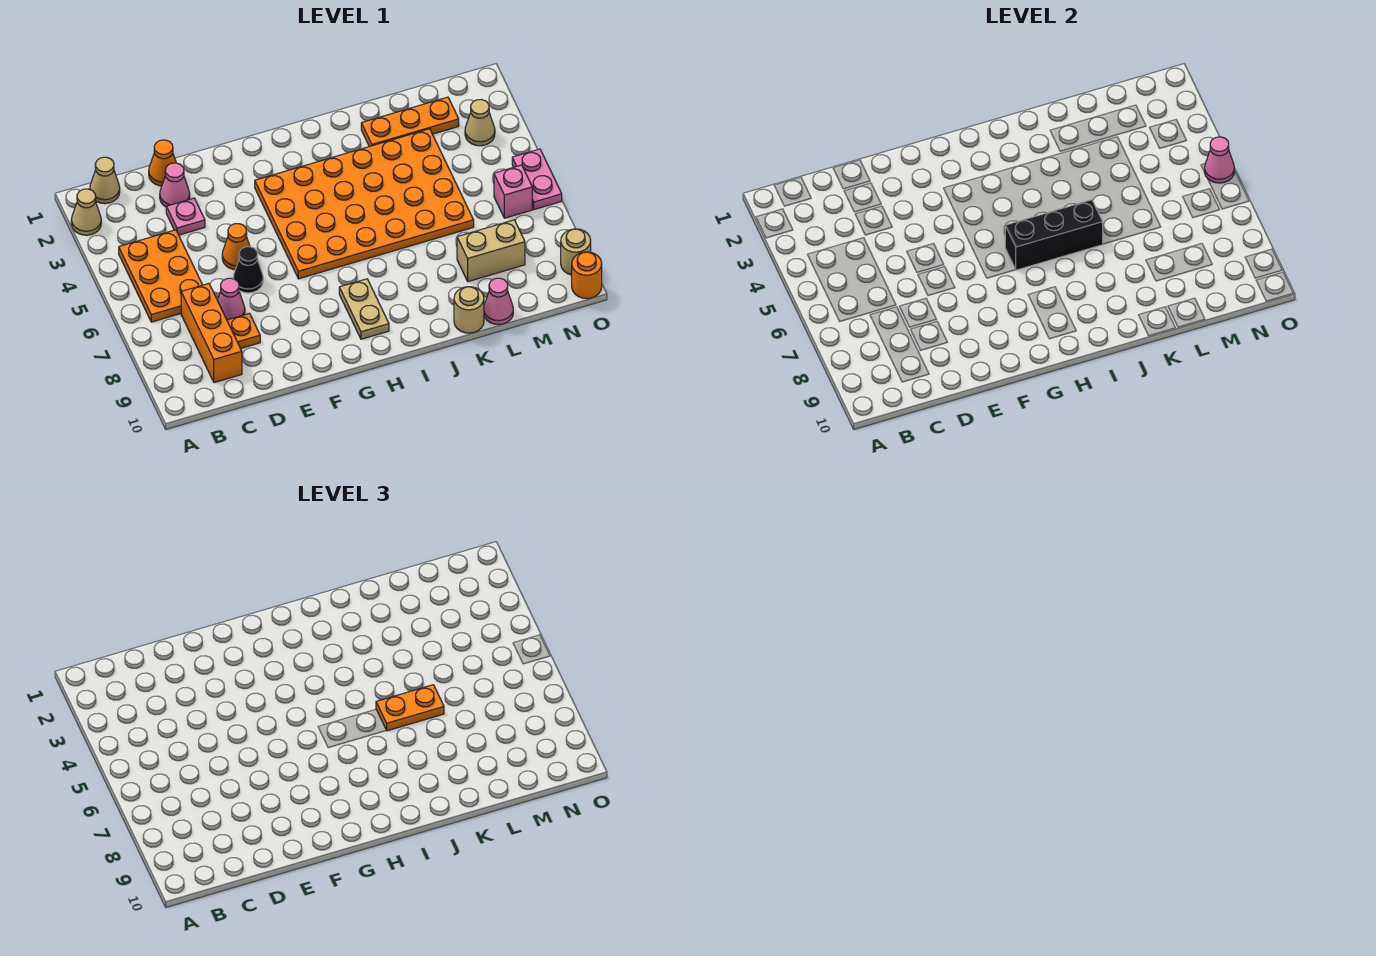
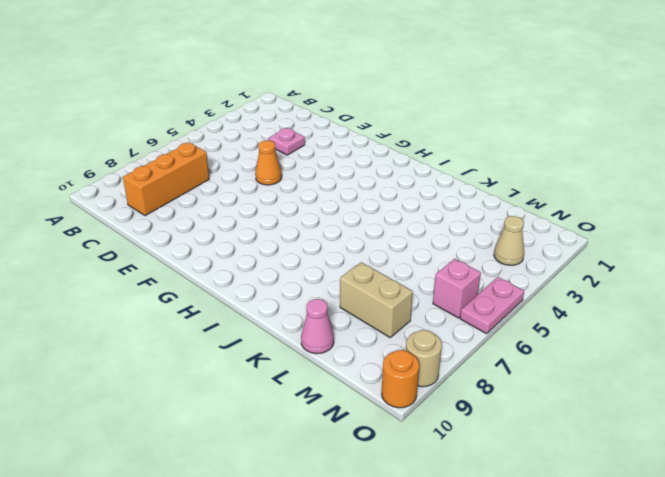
none -> tan cone A2 level 1
none -> tan cone B1 level 1
none -> orange plate B4:C6 level 1

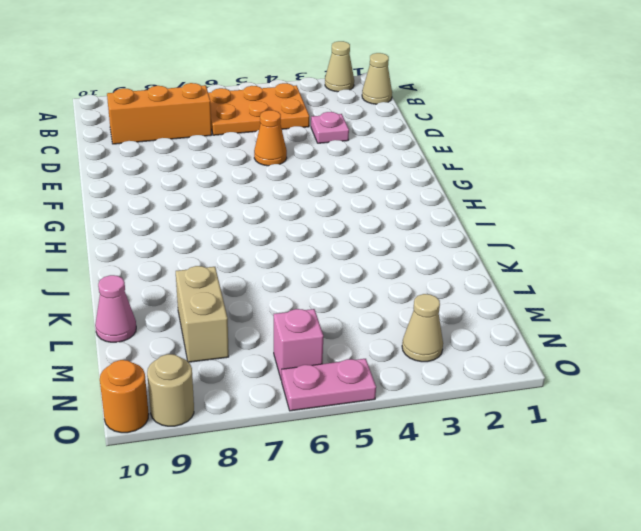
none -> orange cone D1 level 1
none -> pink cone D2 level 1
none -> pink cone D7 level 1

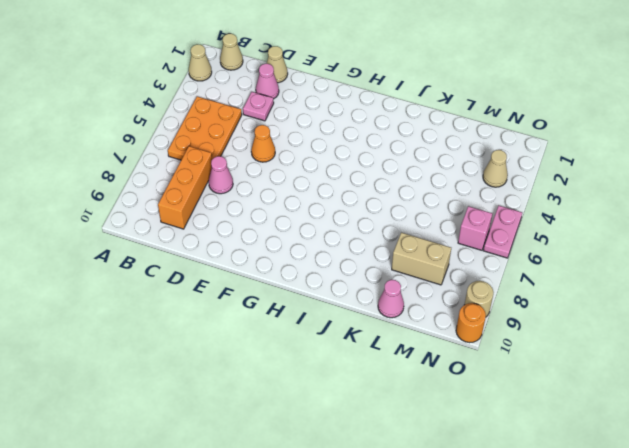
tan cone D1 level 1 -> orange cone D1 level 1
none -> orange plate D8 level 1
none -> black cone E6 level 1
none -> orange plate G3:L6 level 1

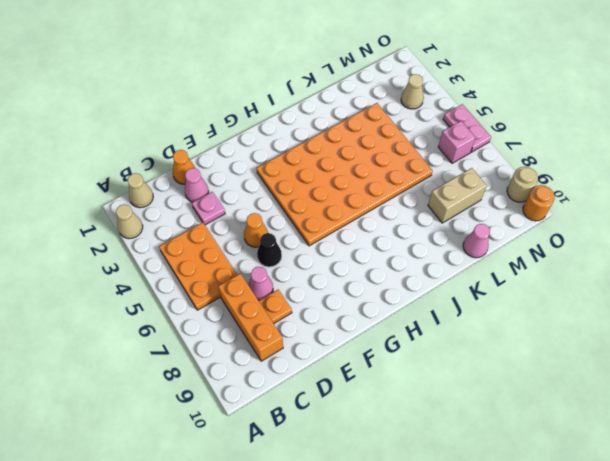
none -> tan plate H8:H9 level 1
none -> orange plate K2:M2 level 1
none -> tan round brick K10 level 1

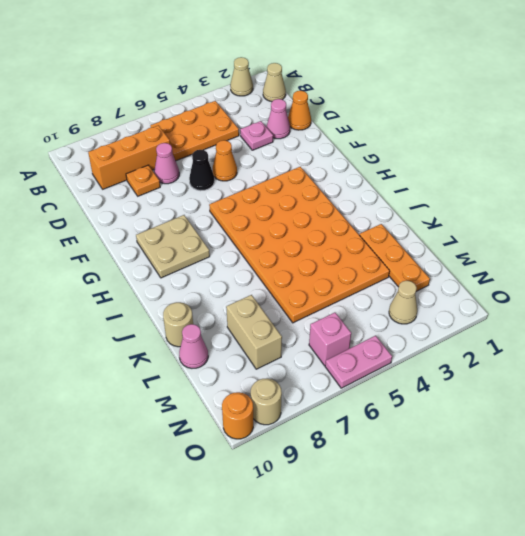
tan plate G8:H9 level 1 -> tan plate H8:H9 level 1
none -> black brick H6:J6 level 2
none -> pink cone O5 level 2
none -> orange plate J6:K6 level 3

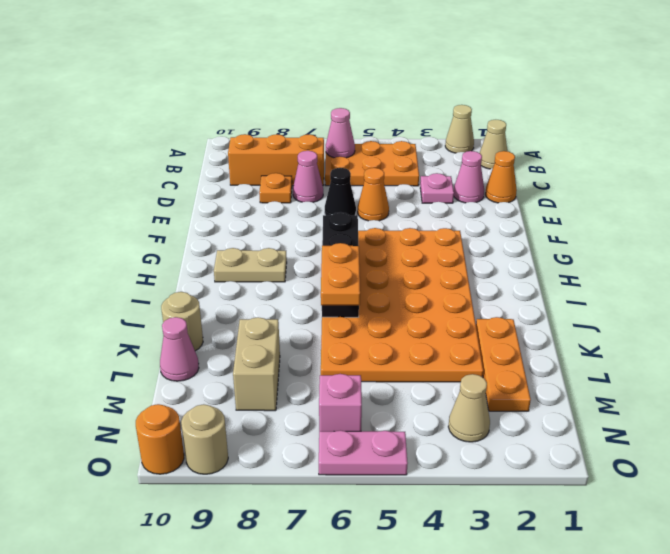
pink cone B6 level 2 -> pink cone O5 level 2

